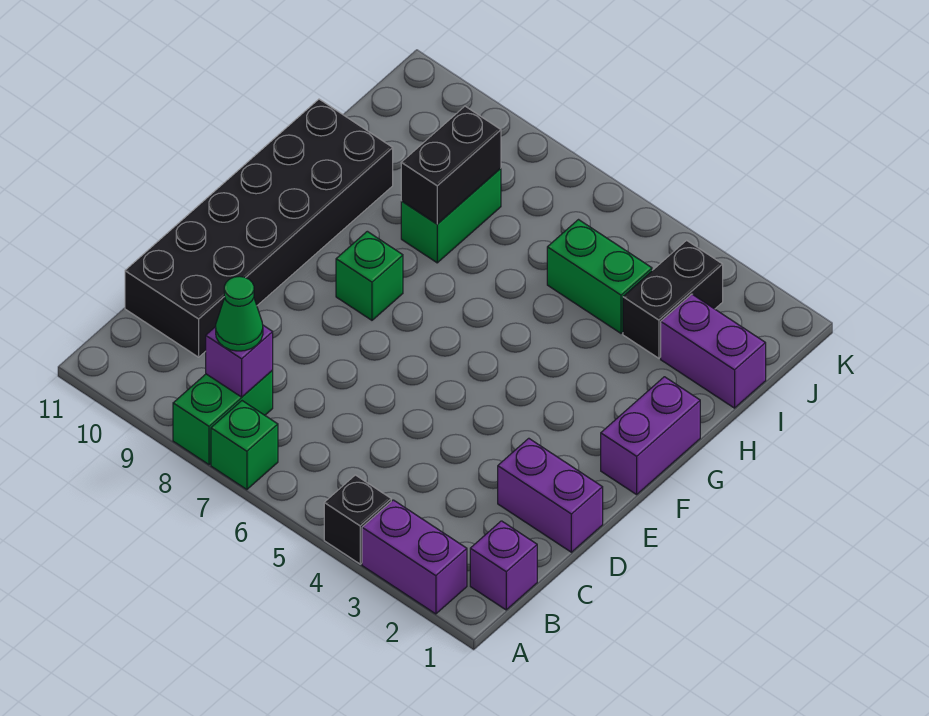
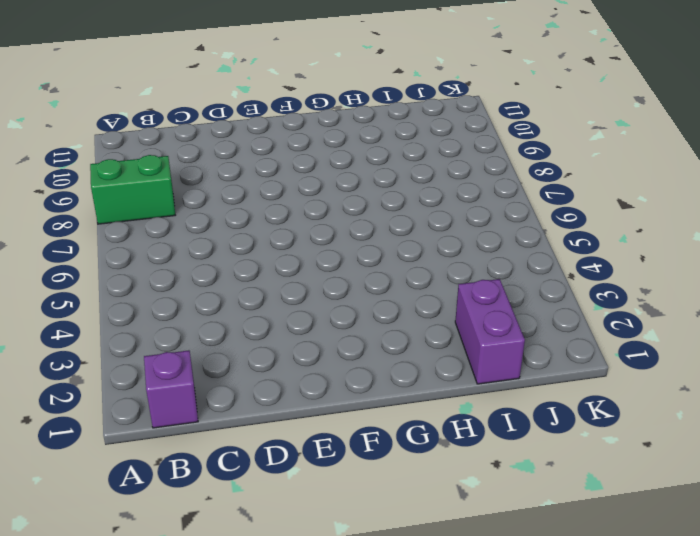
none -> purple brick A2:A3 level 1
none -> black brick A4 level 1
none -> green brick A7 level 1

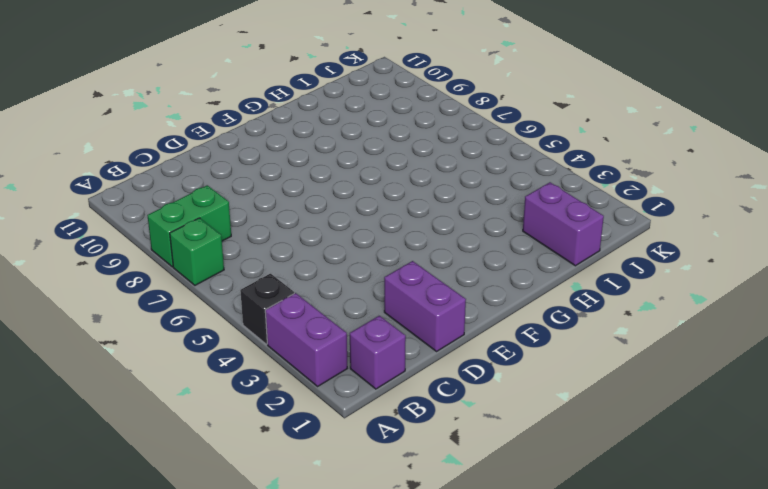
none -> black brick C10:H11 level 1
none -> purple brick F1:G1 level 1
none -> green brick F8 level 1

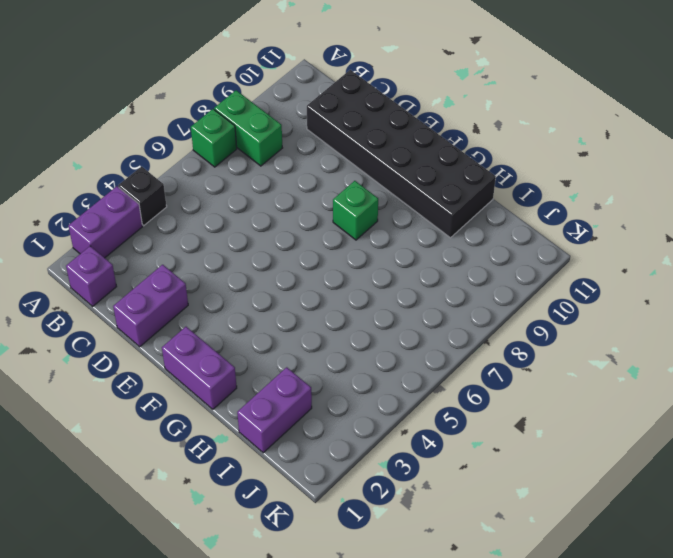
none -> green brick H8:I8 level 1
none -> black brick I3:J3 level 1
none -> green brick I4:I5 level 1

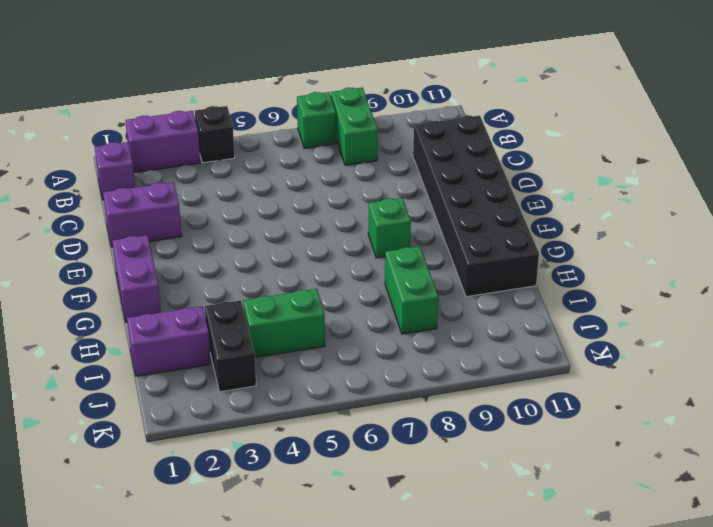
none -> purple brick B8 level 2
none -> black brick H8:I8 level 2
none -> green cone B8 level 3

